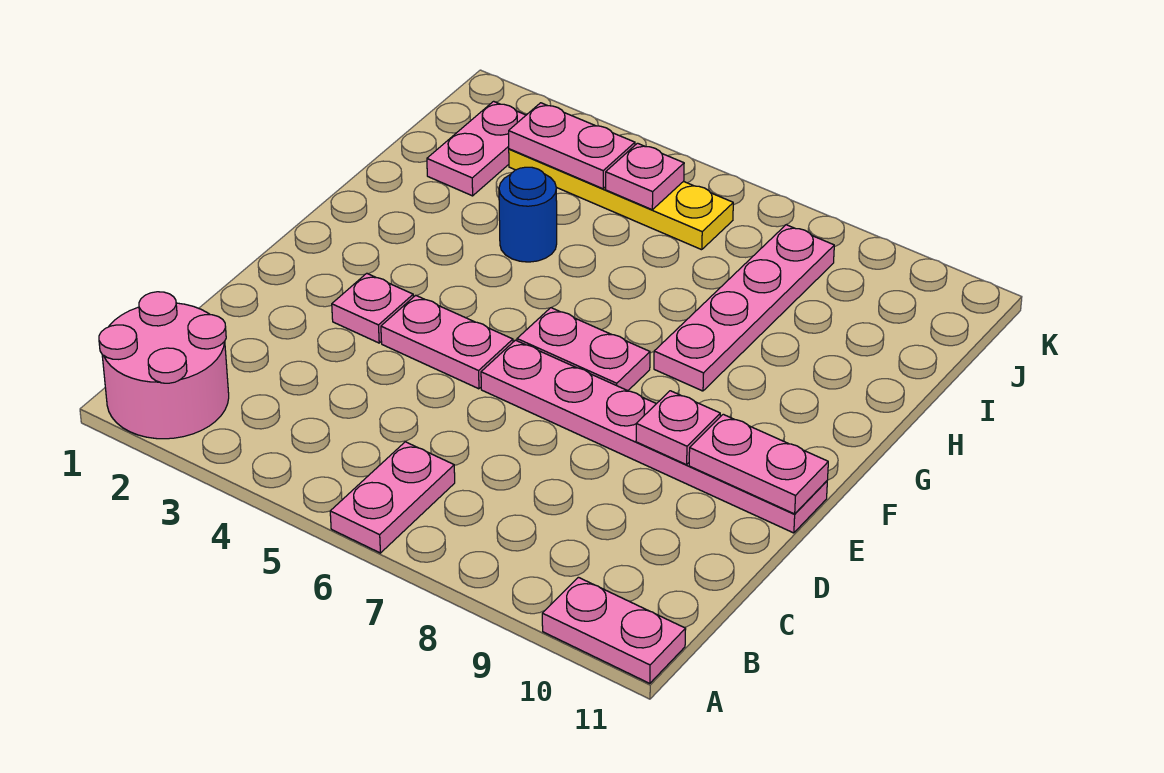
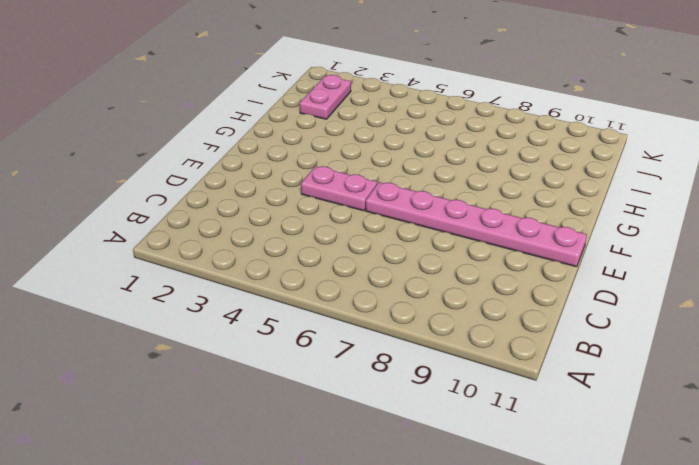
none -> pink round brick A1:B2 level 1
none -> pink plate A6:B6 level 1
none -> pink plate A10:A11 level 1

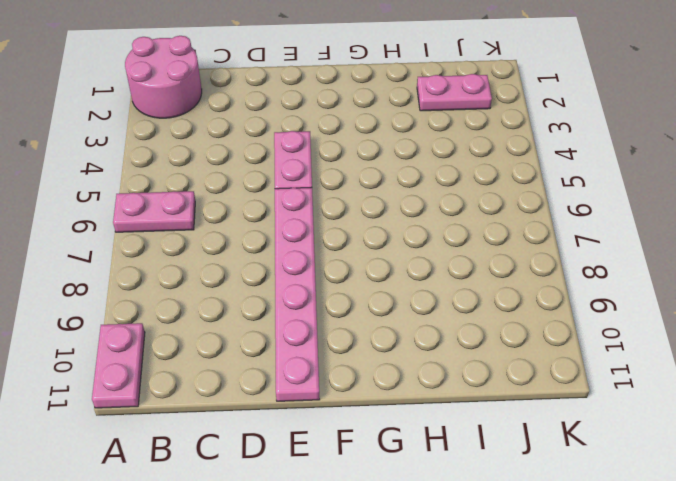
none -> pink plate E3 level 1
none -> pink plate F6:F7 level 1
none -> pink plate G8:J8 level 1

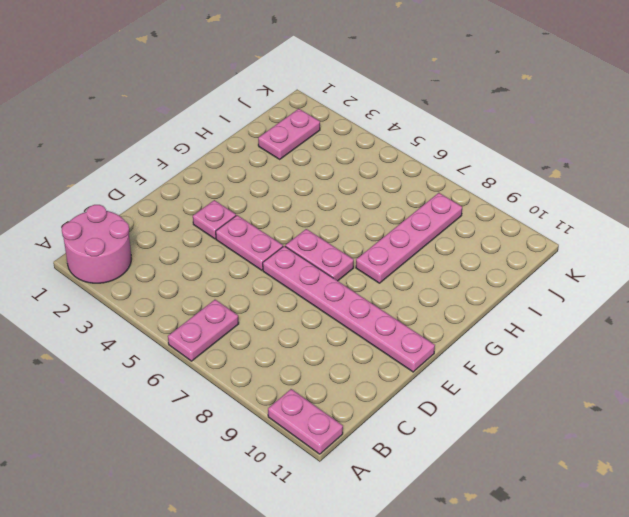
none -> blue round brick H4 level 1
none -> yellow plate J3:J6 level 1
none -> pink plate E9 level 2

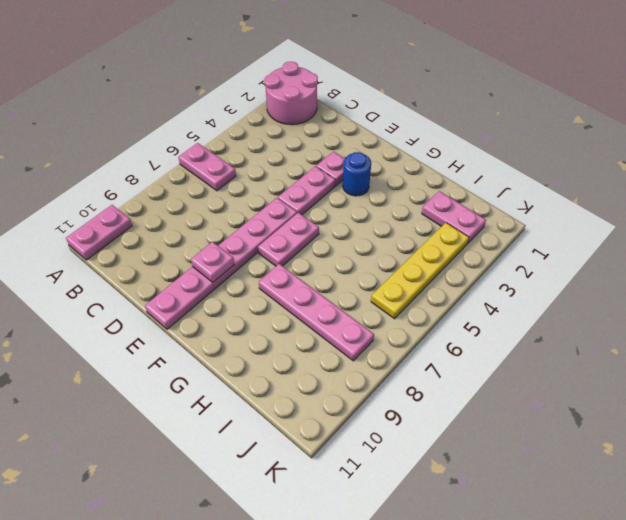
blue round brick F3 level 1 -> blue round brick H4 level 1
none -> pink plate E10:E11 level 2
none -> pink plate J3:J4 level 2
none -> pink plate J5 level 2

